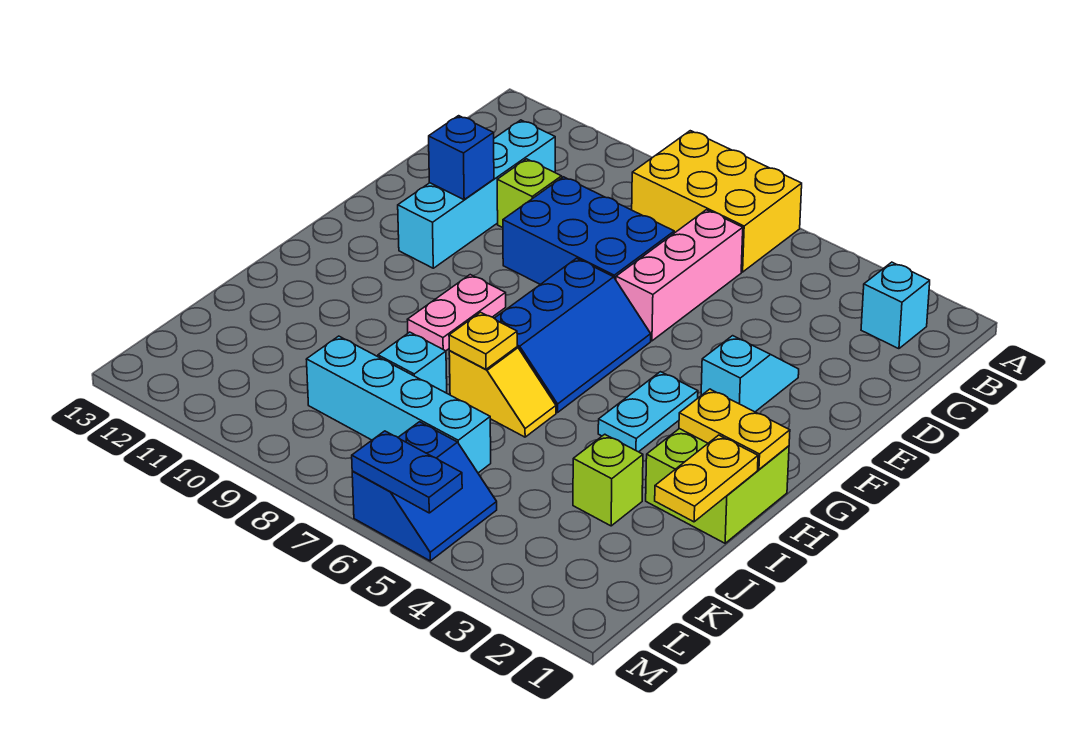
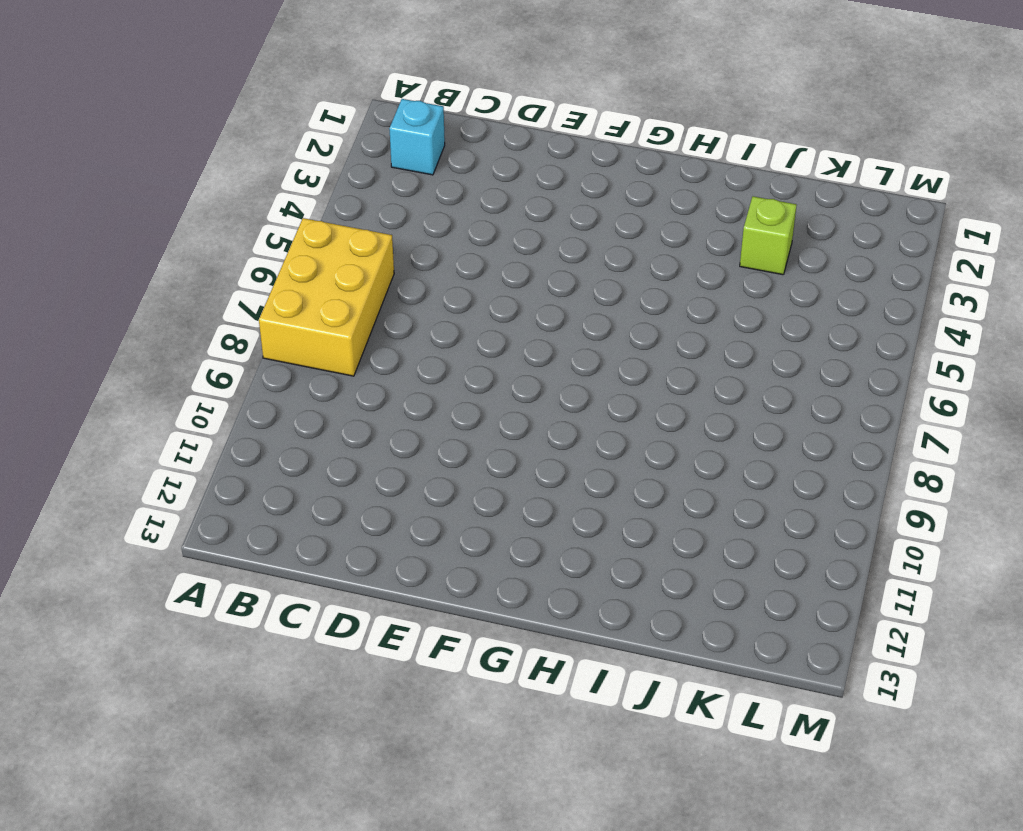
none -> pink brick C6:E6 level 1
none -> cyan brick C11:F11 level 1
none -> blue brick D7:E9 level 1

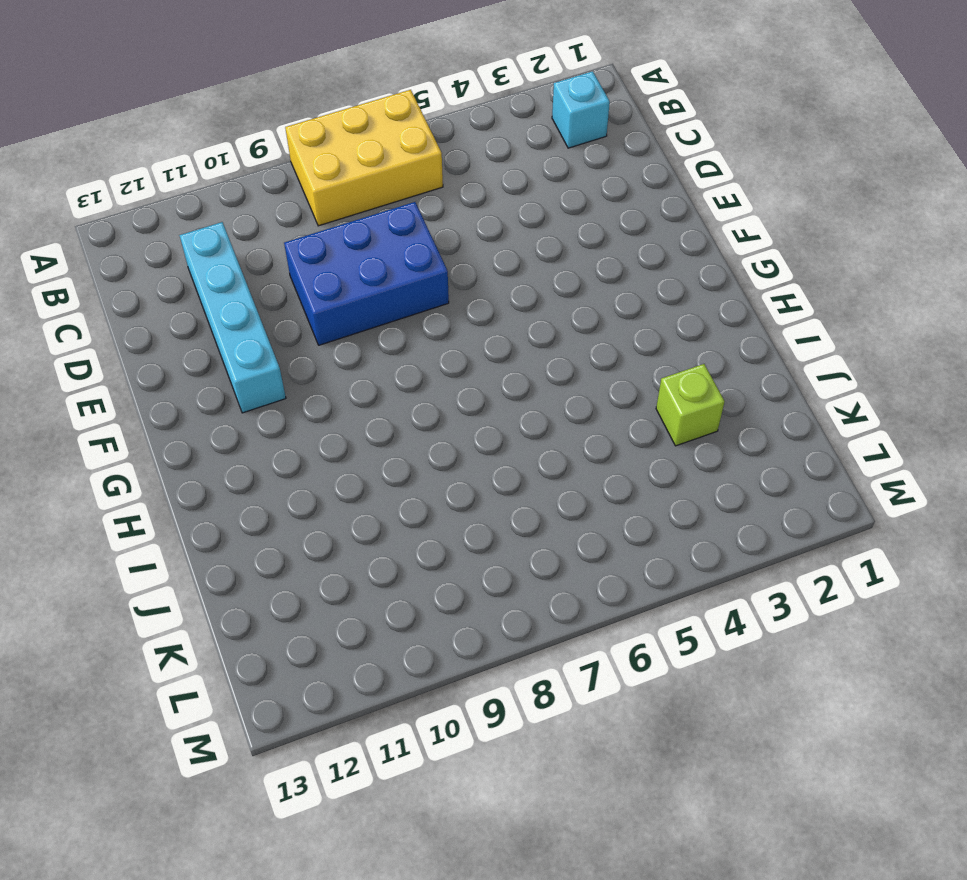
none -> pink brick C6:E6 level 1
none -> lime brick D10 level 1
none -> cyan slope E3:F3 level 1 top F

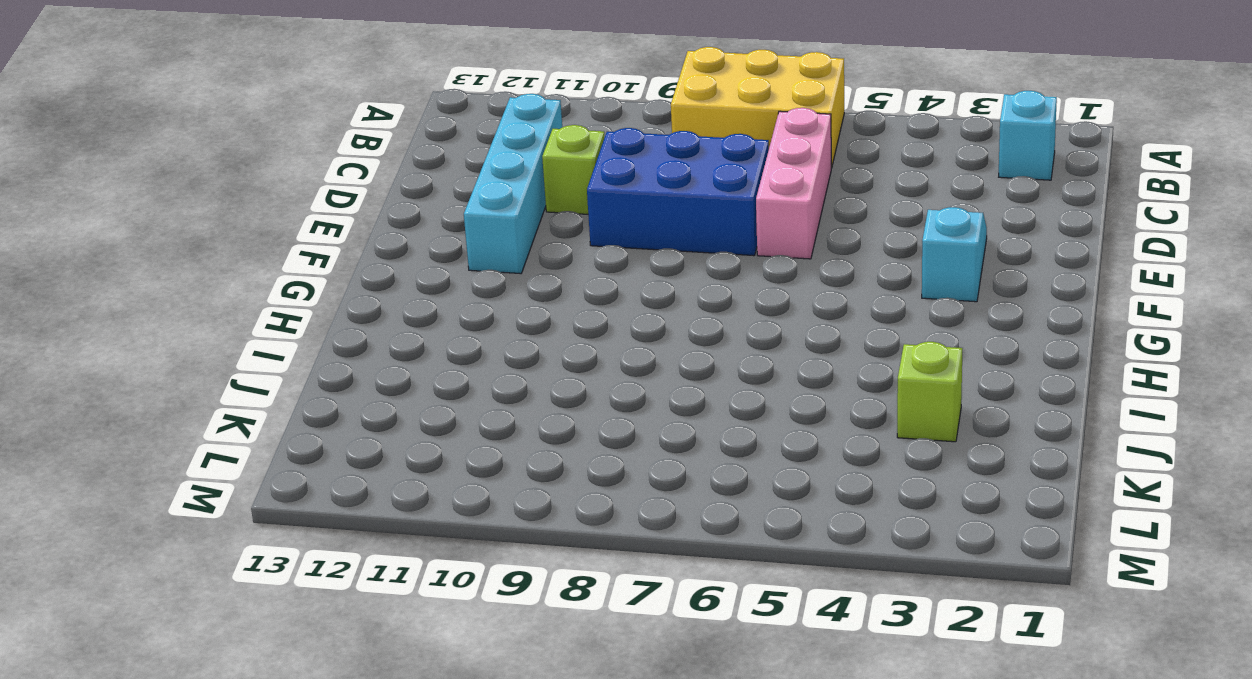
none -> blue slope F6:H7 level 1 top 7
none -> cyan plate G4:H4 level 1
none -> pink plate G9:H9 level 1

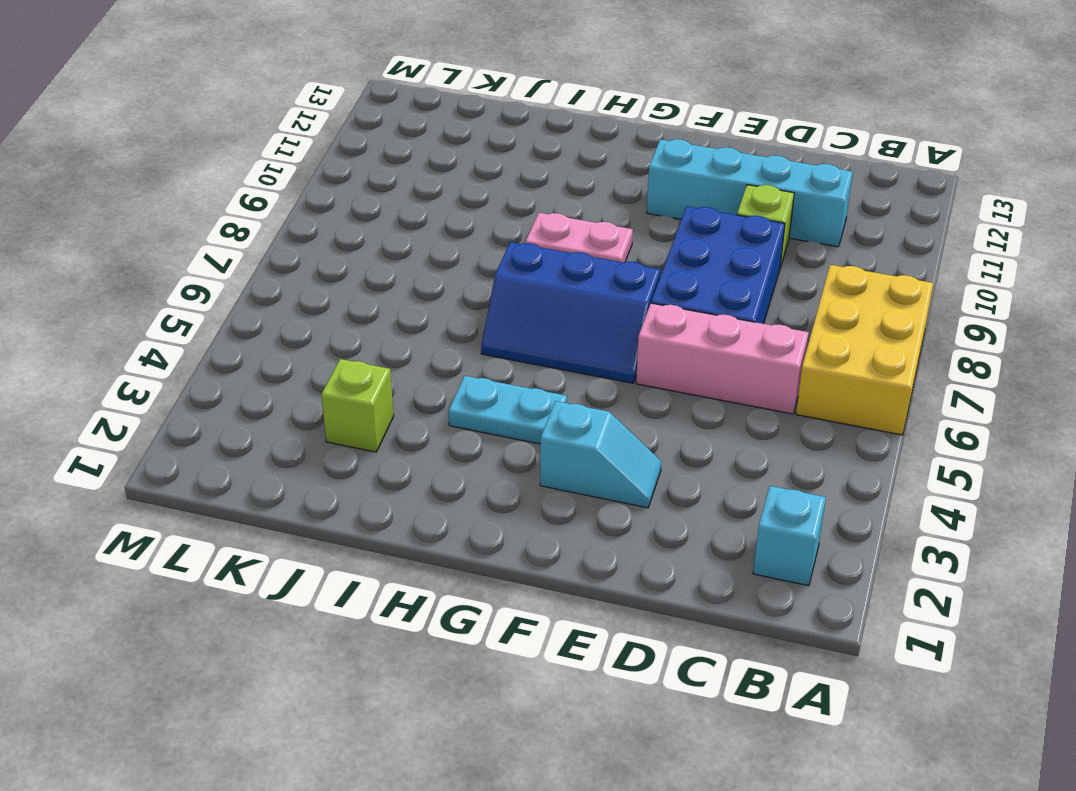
none -> lime brick H1:I2 level 1
none -> yellow slope I6:I7 level 1 top 7
none -> cyan brick J8 level 1

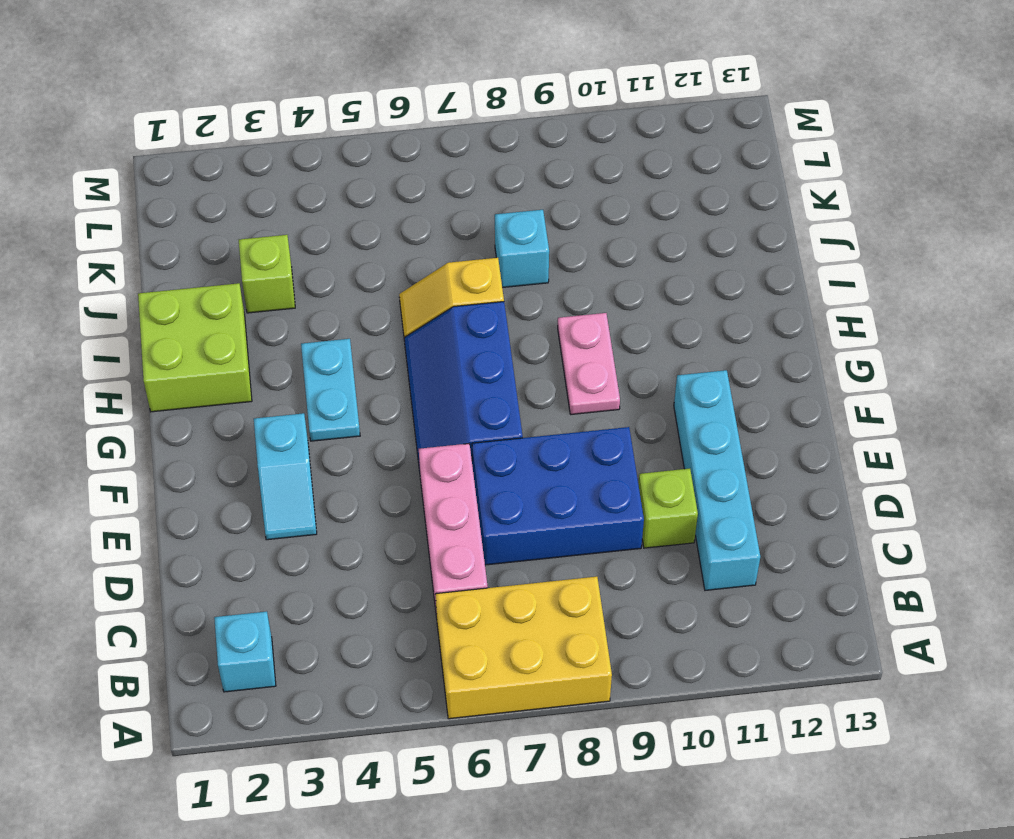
none -> cyan brick K6:K9 level 1
none -> blue slope L5:M6 level 1 top 6
none -> blue brick E11 level 2

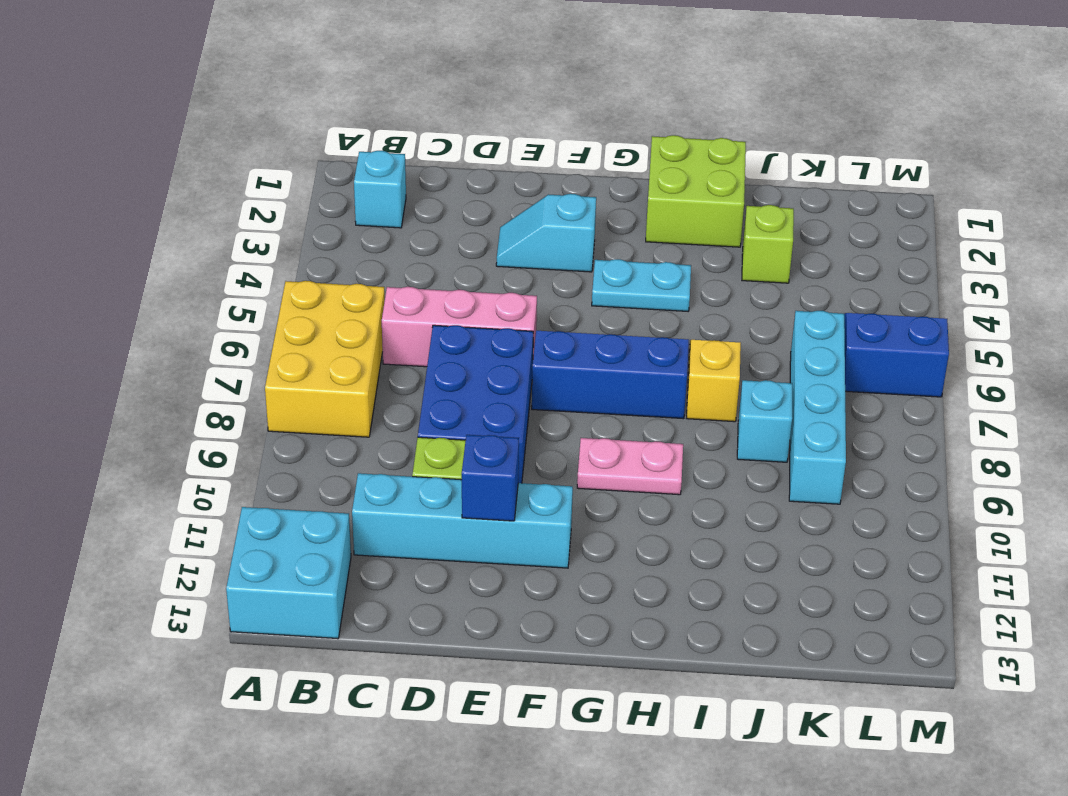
cyan brick A12:B13 level 1 -> none
none -> yellow plate H1:H2 level 2
none -> yellow plate I1:J1 level 2
none -> yellow plate I7 level 2

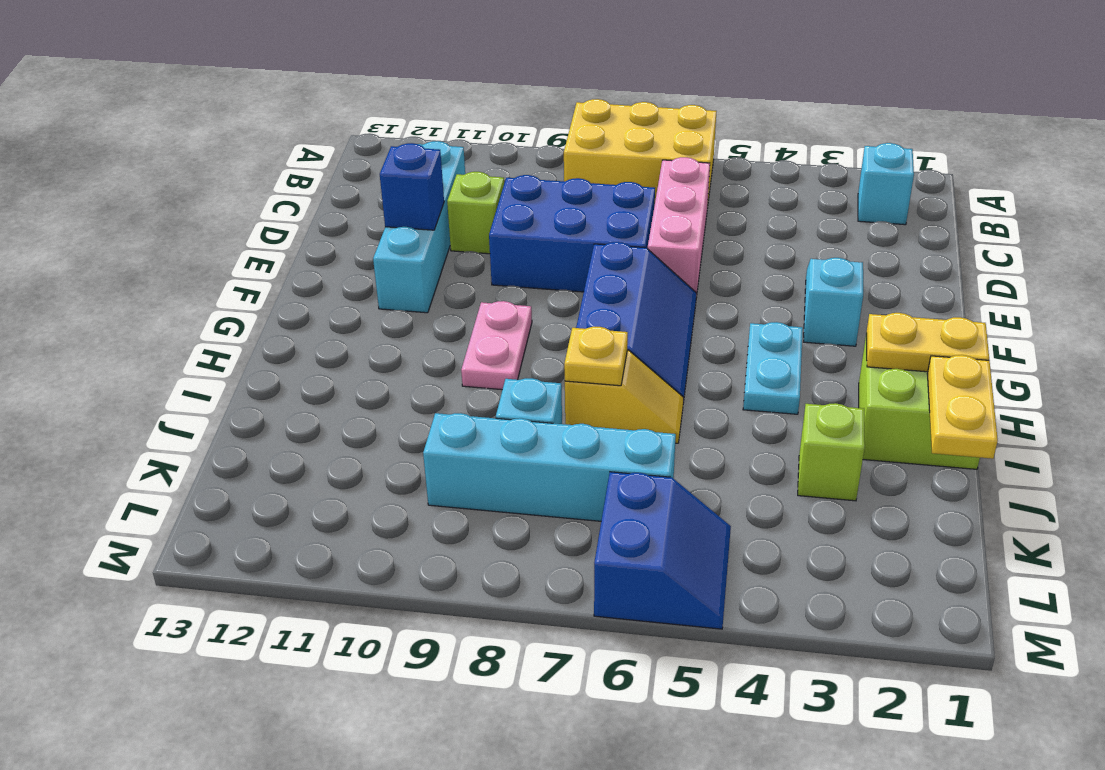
none -> blue plate M5:M6 level 2

